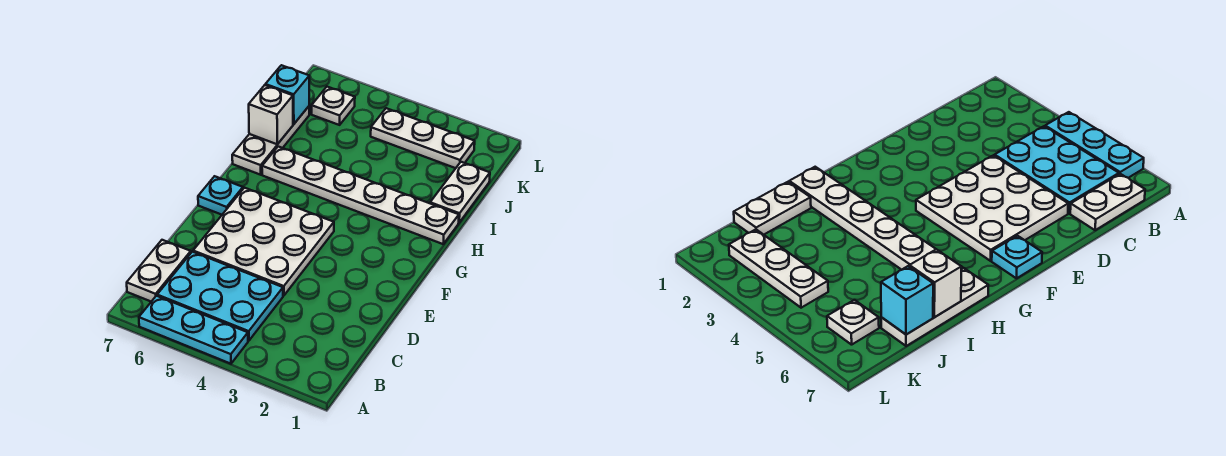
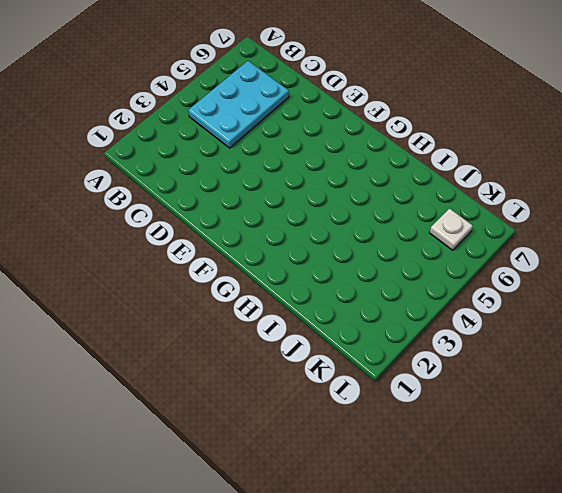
none -> cyan plate A4:A6 level 1
none -> white plate B7:C7 level 1
none -> white plate D4:F6 level 1

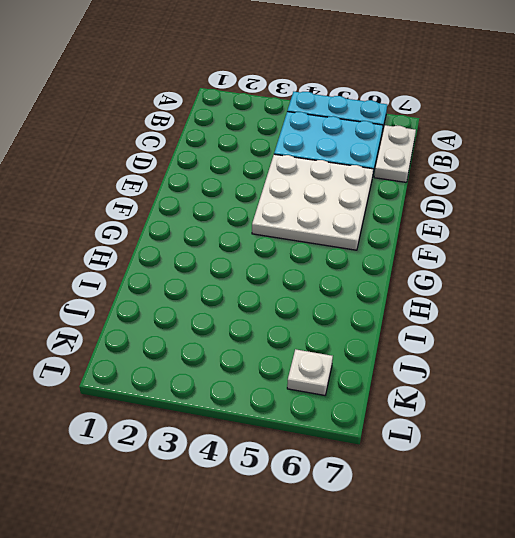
none -> cyan plate F7 level 1
none -> white plate H1:H6 level 1
none -> white plate H7:J7 level 1

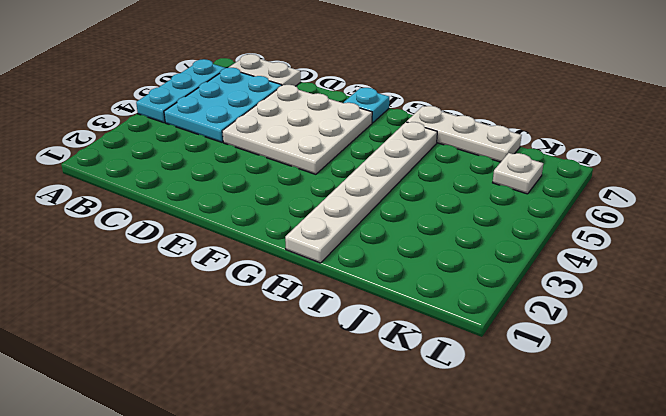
none -> white plate I1:J1 level 1
none -> white plate K2:K4 level 1
none -> white brick I7 level 2

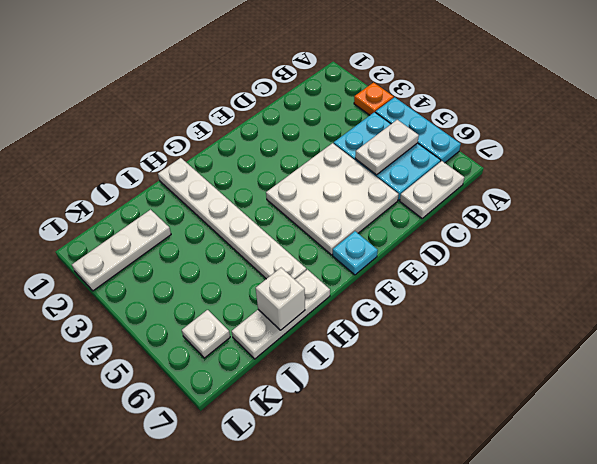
orange plate A3 level 1 -> none
white plate B5:C5 level 2 -> white plate I1:J1 level 1
white plate J2:L2 level 1 -> white plate K2:K4 level 1
none -> cyan brick J7 level 2

